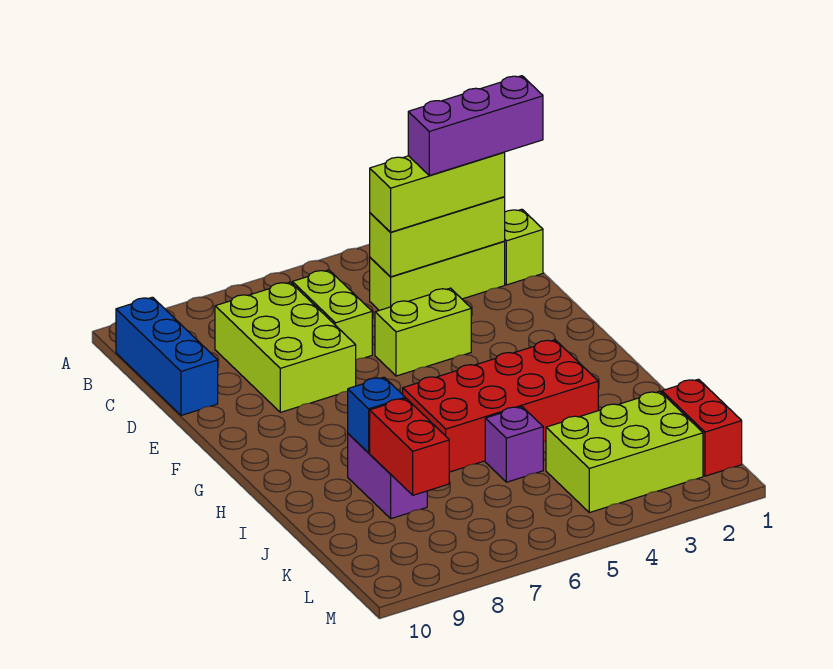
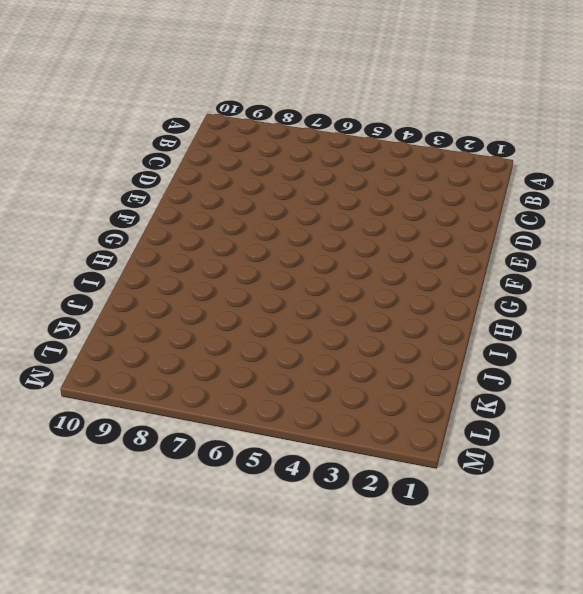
none -> blue brick B10:D10 level 1
none -> lime brick C1 level 1
none -> lime brick C2:C4 level 1

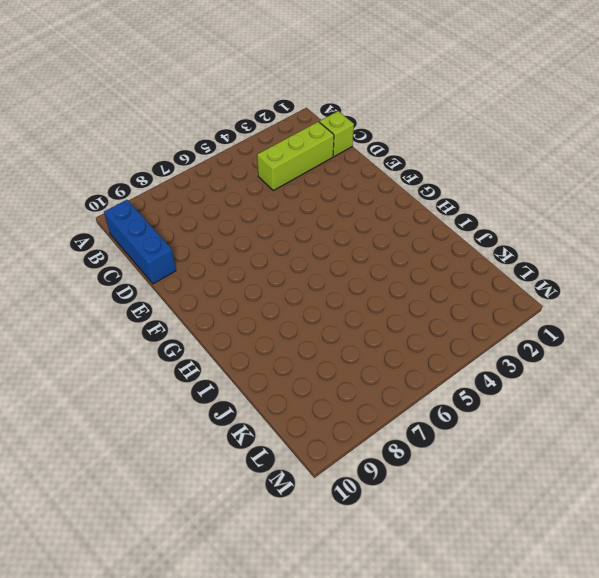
none -> lime brick C6:D6 level 1
none -> lime brick C7:E8 level 1
none -> lime brick E4:E5 level 1

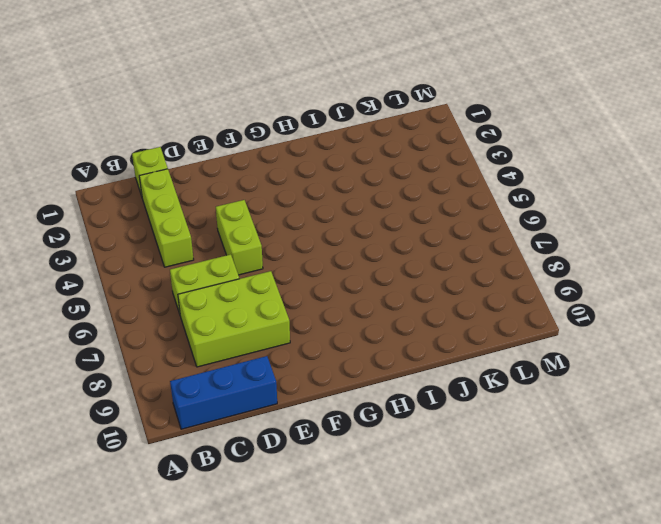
none -> red brick H3:I6 level 1
none -> purple brick I8:J8 level 1
none -> purple brick J5 level 1

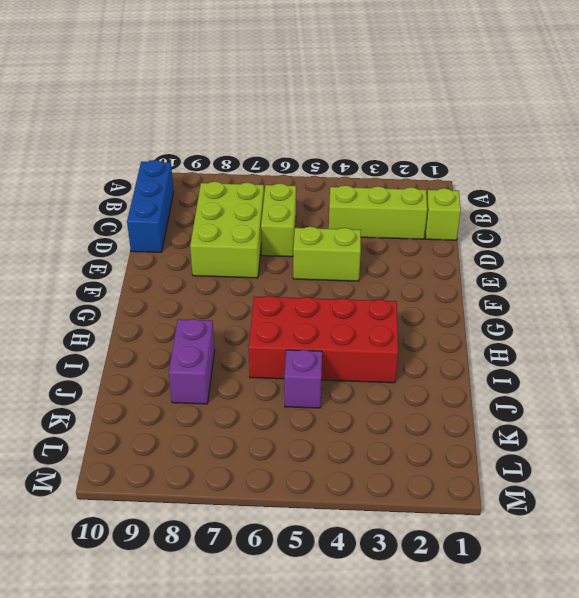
none -> red brick K1:L1 level 1
none -> lime brick K2:L4 level 1
none -> lime brick C2:C4 level 2

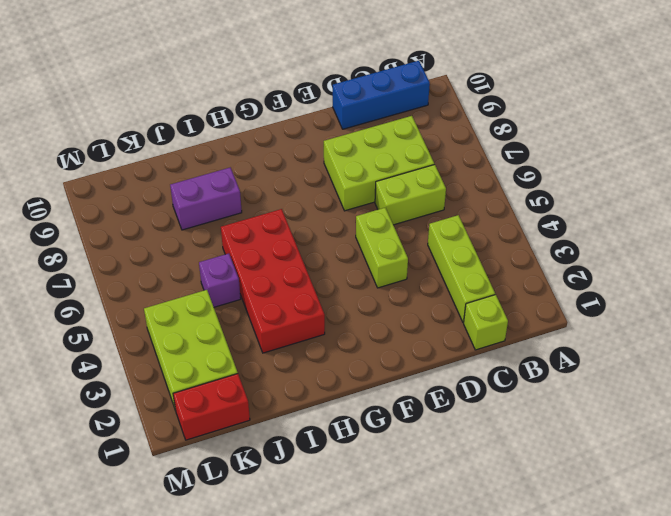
none -> lime brick C2:C4 level 2
none -> blue brick I8 level 2
none -> red brick J8:K8 level 2

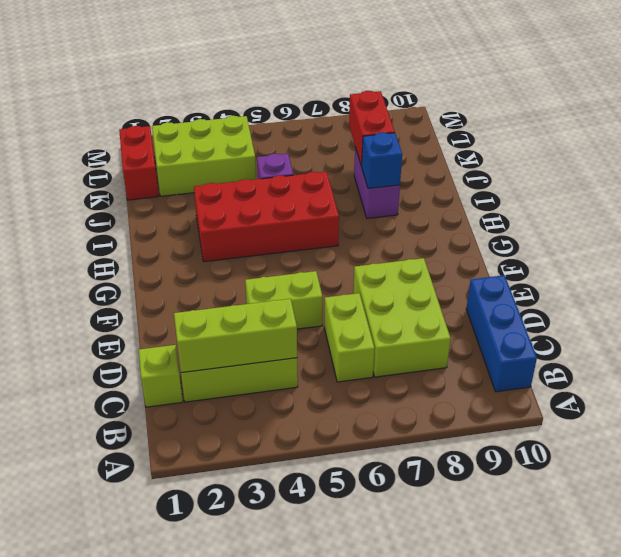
none -> lime brick C2:C4 level 3
none -> purple brick C1:C3 level 4

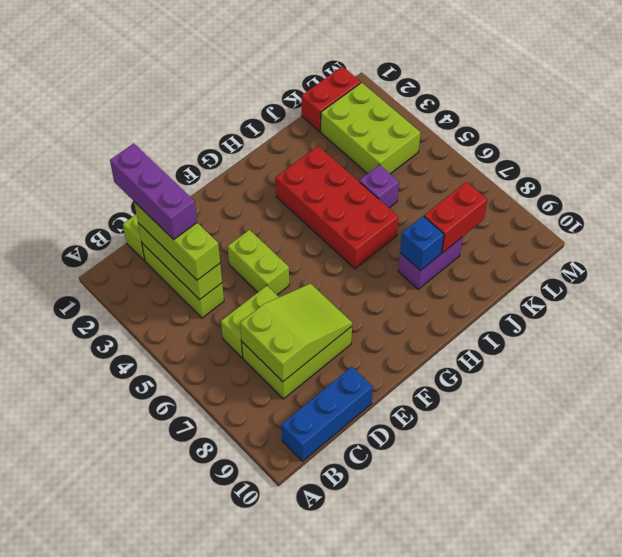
lime slope C7:E8 level 2 top C -> none

